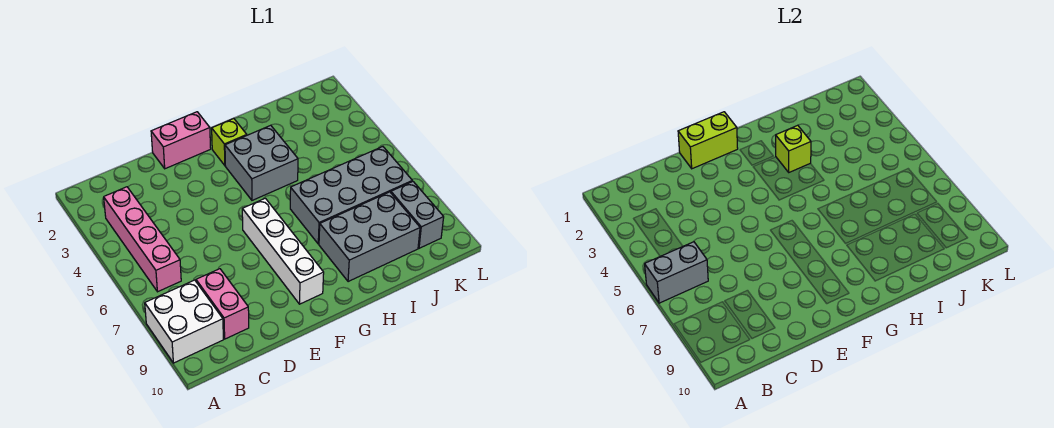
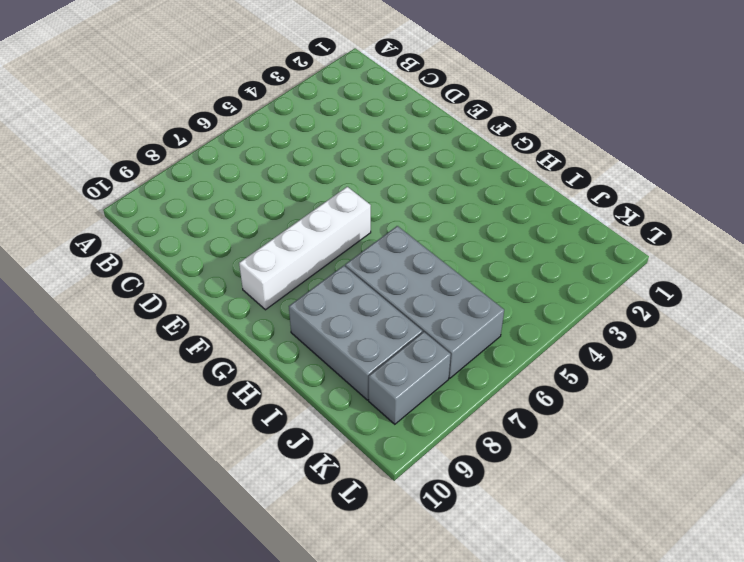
none -> white brick A8:B9 level 1
none -> pink brick B3:B6 level 1
none -> pink brick C8:C9 level 1

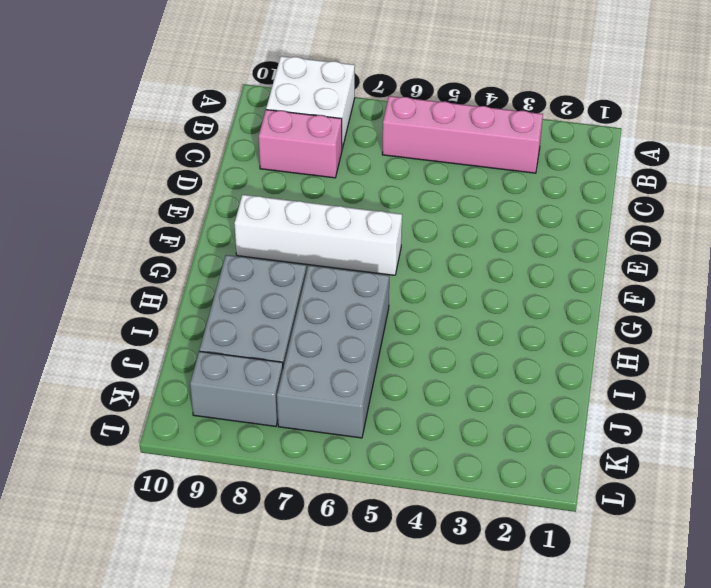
none -> pink brick E1:F1 level 1
none -> lime brick G2 level 1
none -> grey brick G3:H4 level 1

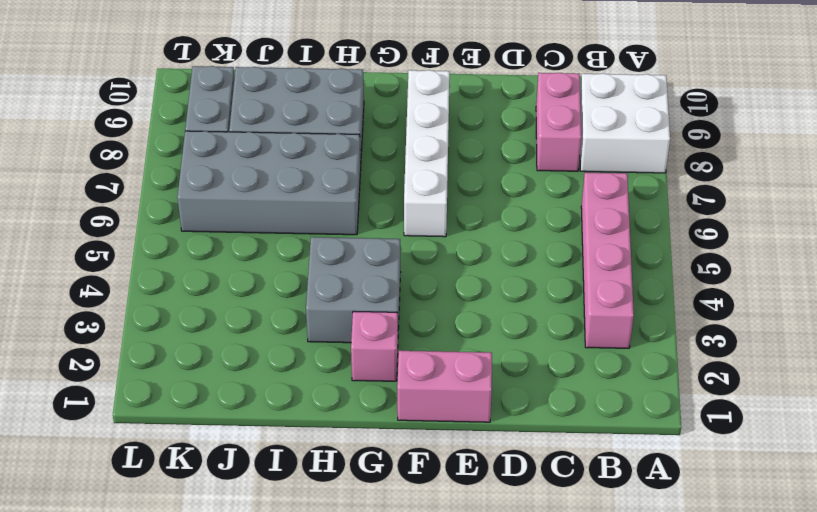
pink brick G2 level 1 -> lime brick G2 level 1
none -> grey brick A6:B6 level 2
none -> lime brick E1:F1 level 2
none -> lime brick H3 level 2

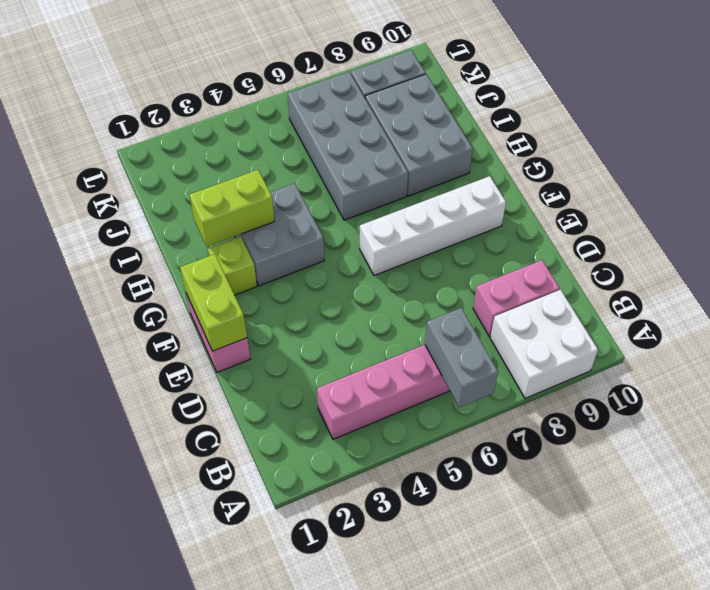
lime brick H2:H3 level 2 -> lime brick H3 level 2

